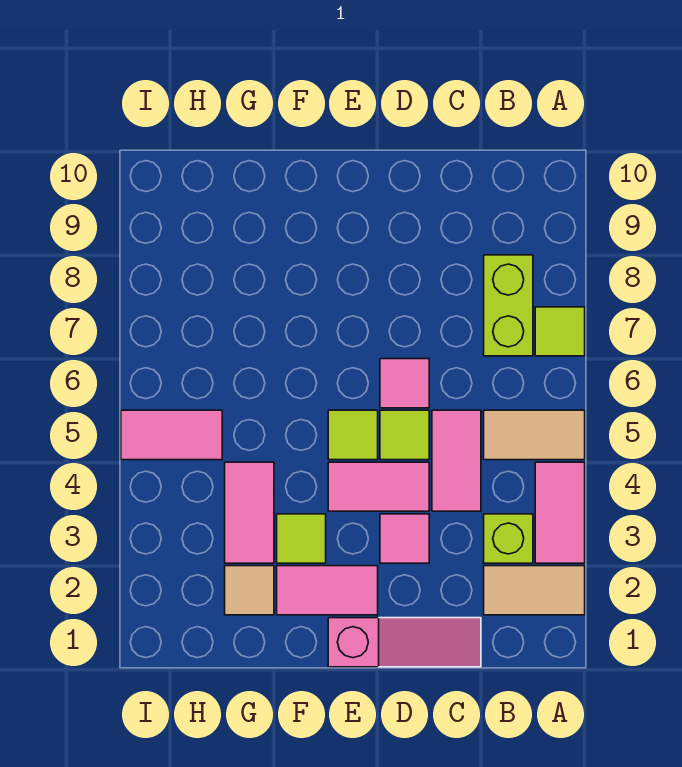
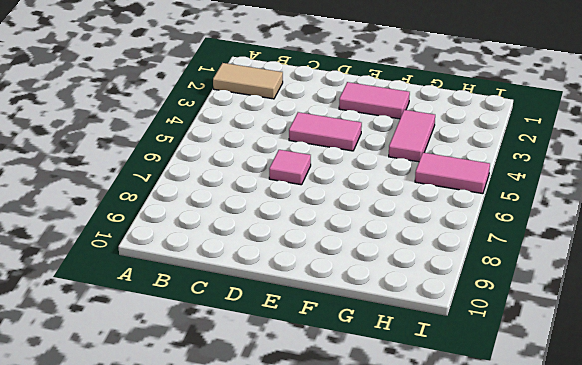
none -> pink tile A3:A4 level 1
none -> tan tile A5:B5 level 1
none -> lime tile A7 level 1

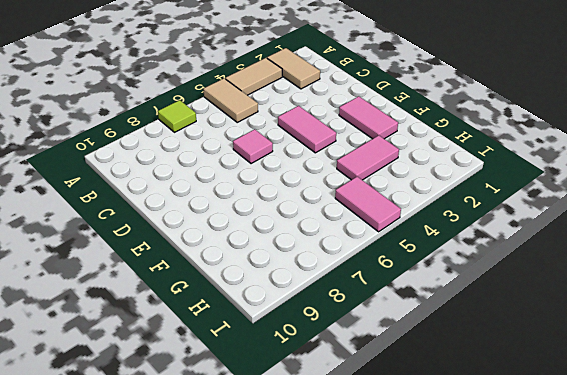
tan tile A3:A4 level 1 -> pink tile A3:A4 level 1
none -> lime brick B3 level 1
none -> lime brick B7:B8 level 1
none -> pink slope C1:E1 level 1 top E

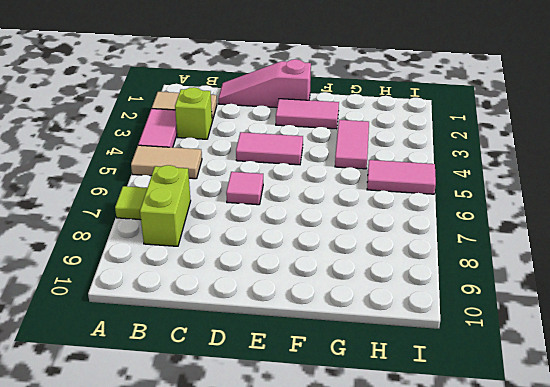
none -> pink tile C4:C5 level 1
none -> pink tile D3 level 1
none -> lime tile D5 level 1

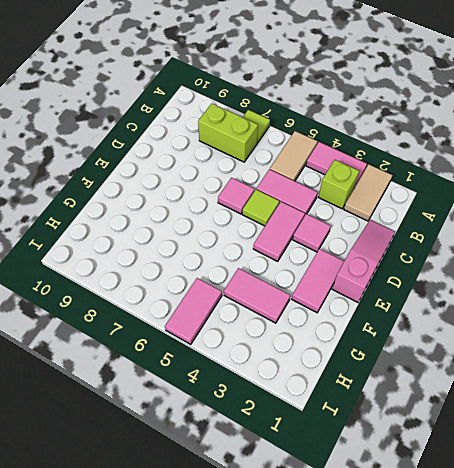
none -> lime tile E5 level 1
none -> lime tile F3 level 1
none -> tan tile G2 level 1

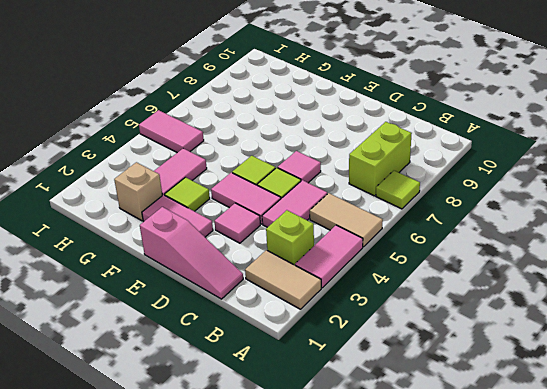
tan brick G2 level 1 -> tan tile G2 level 1

